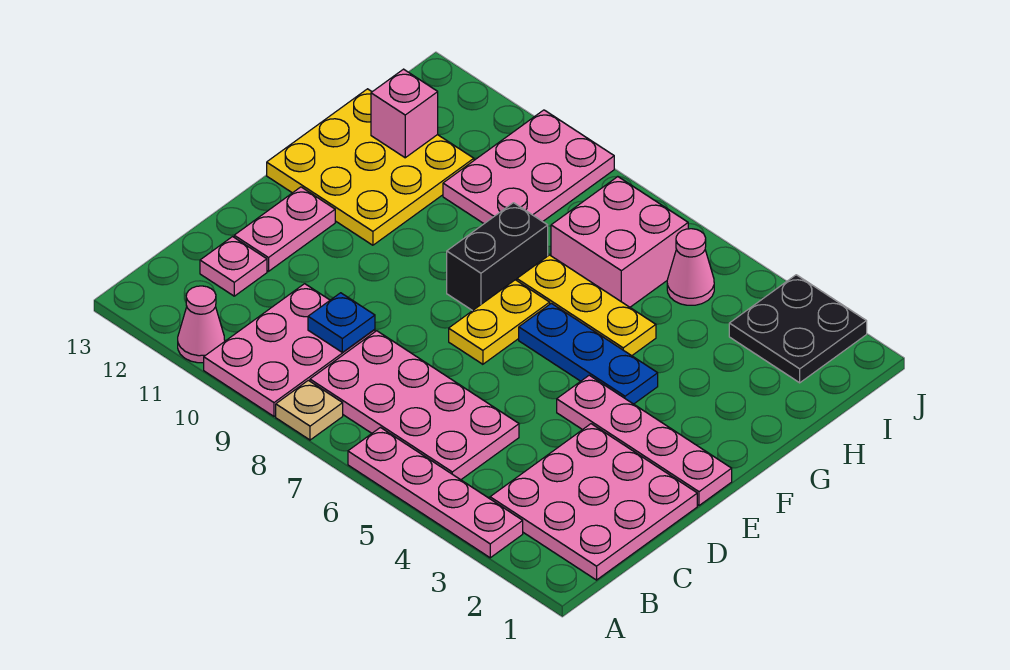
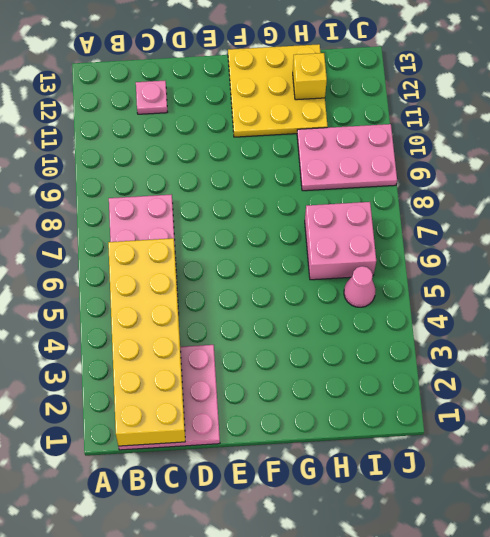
yellow brick B1:C6 level 2 -> none
yellow brick H12 level 2 -> pink brick H12 level 2
none -> pink plate A3:A6 level 1
none -> tan plate A8 level 1
none -> pink plate A9:C10 level 1

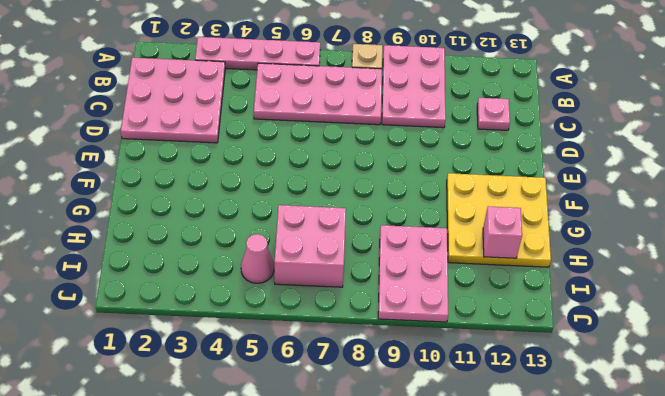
none -> pink cone A11 level 1
none -> pink plate D12:E12 level 1
none -> pink plate E1:E4 level 1

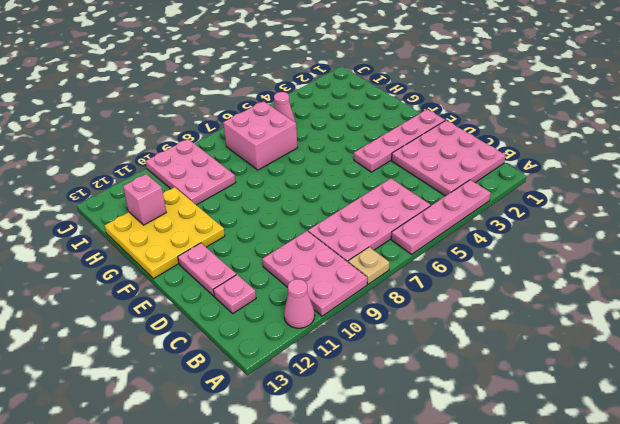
none -> yellow plate E7:F7 level 1
none -> blue plate F4:F6 level 1
none -> black brick F8:G8 level 1

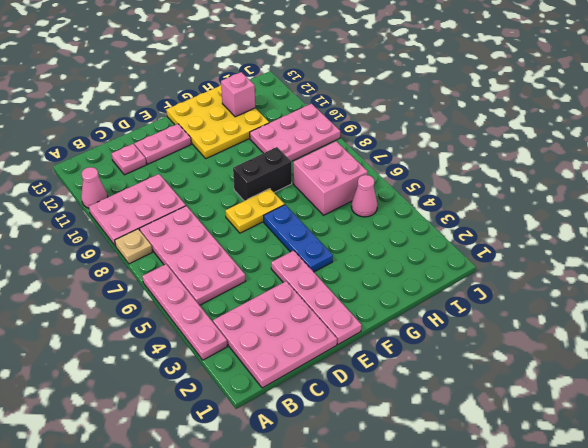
none -> yellow plate G5:G7 level 1
none -> black plate I2:J3 level 1
none -> blue plate C9 level 2

